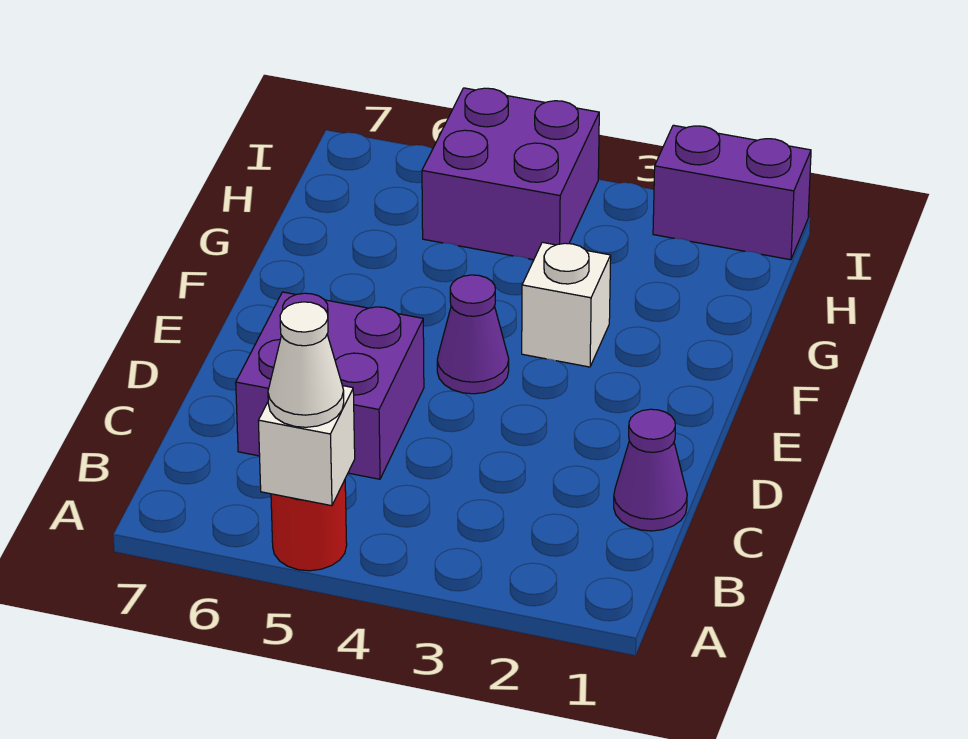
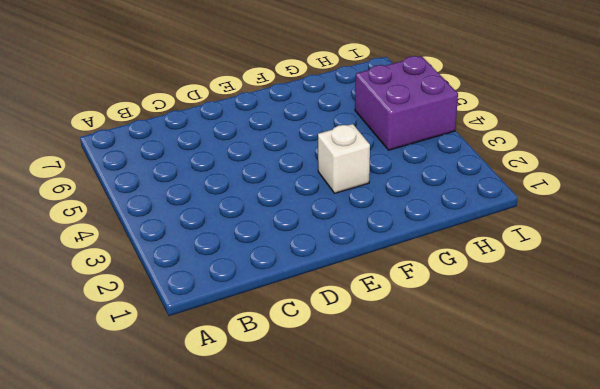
none -> red round brick A5 level 1
none -> purple cone C1 level 1

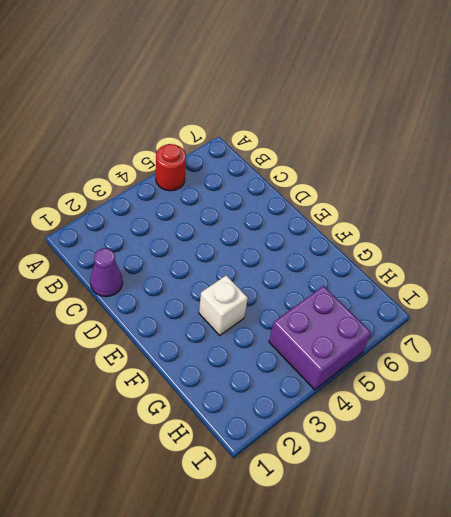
none -> purple brick C5:D6 level 1
none -> purple cone E4 level 1

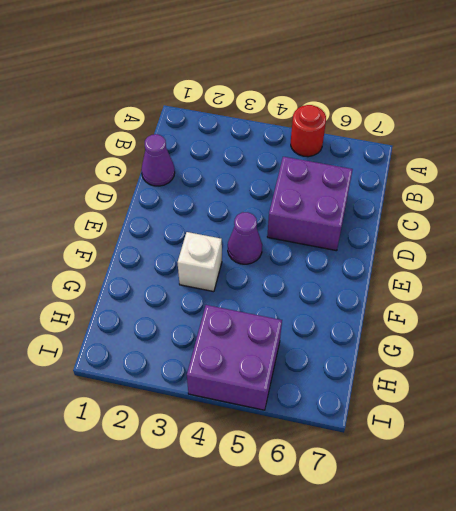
none -> purple brick I1:I2 level 1
none -> white brick A5 level 2

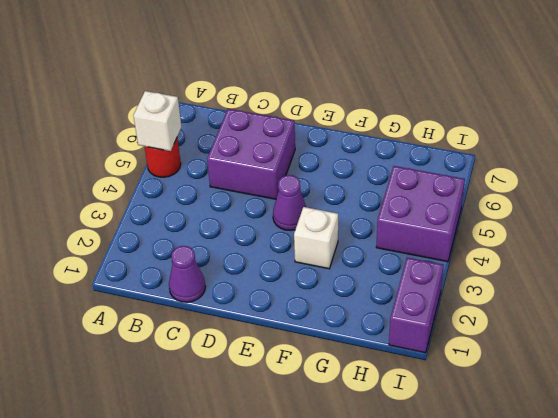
none -> white cone A5 level 3

